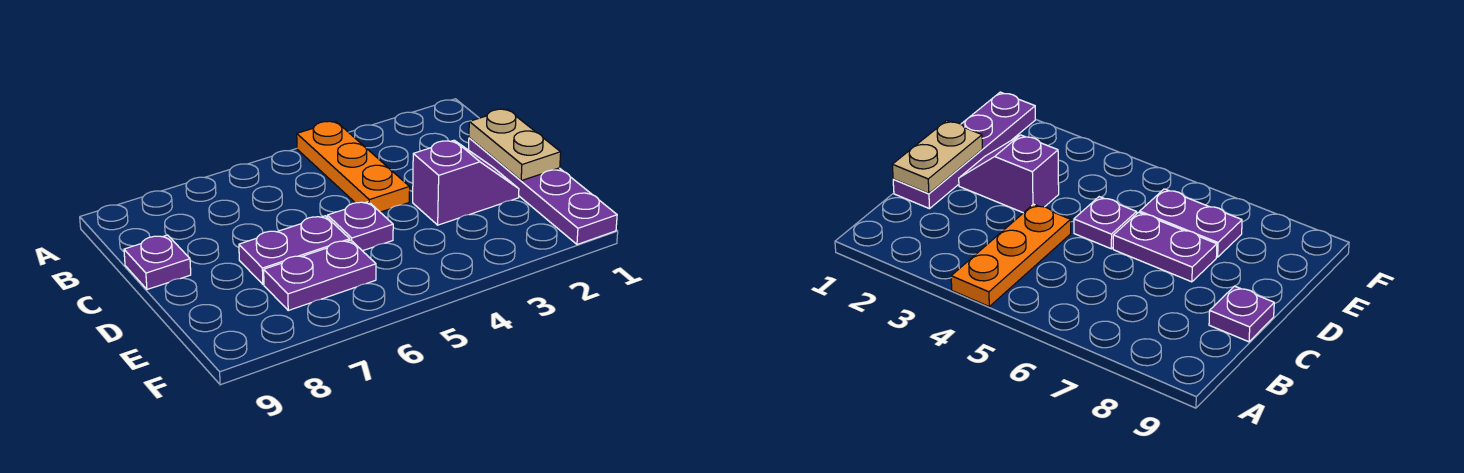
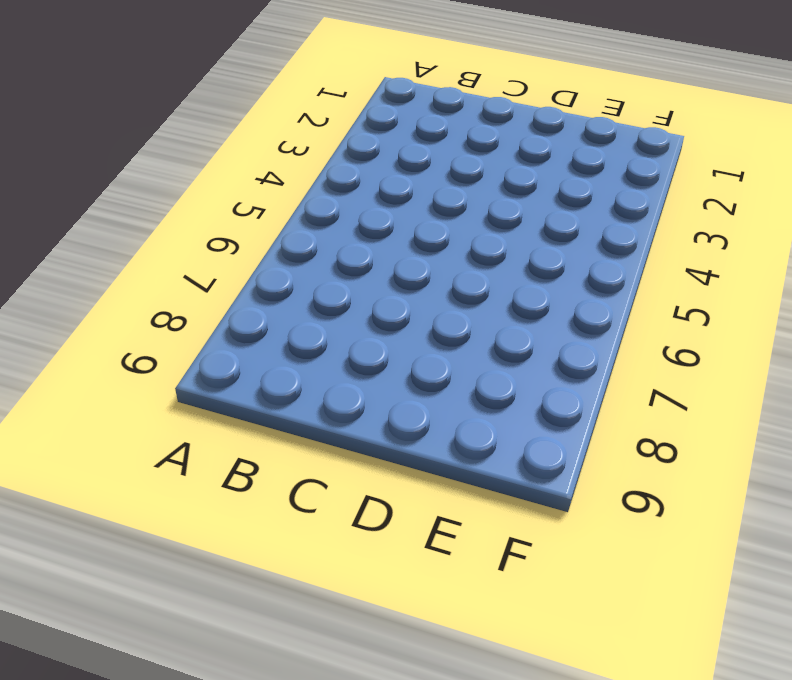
none -> orange plate A4:C4 level 1
none -> purple plate C1:F1 level 1

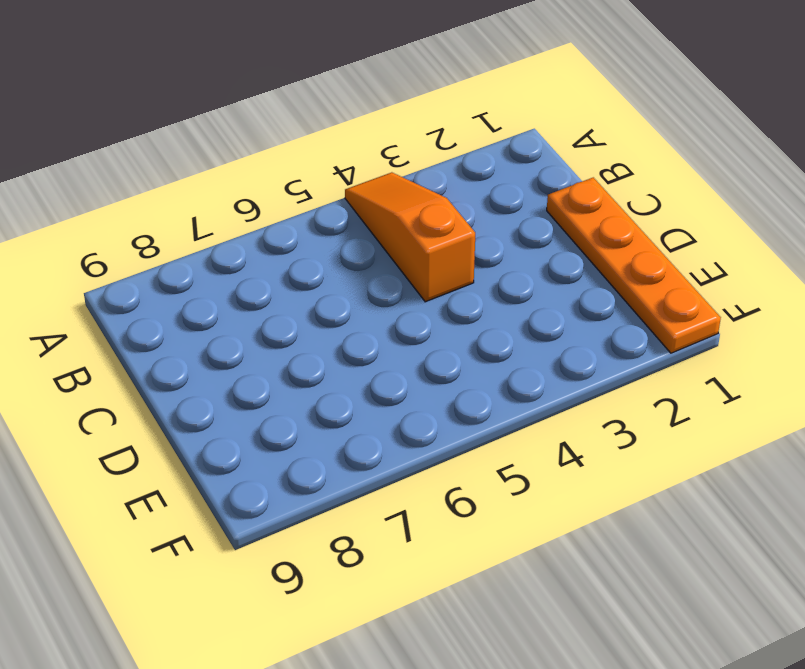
orange slope A4:C4 level 1 top C -> orange plate A4:C4 level 1
orange plate C1:F1 level 1 -> purple plate C1:F1 level 1
none -> purple plate C9 level 1
none -> purple slope D2:D3 level 1 top 3

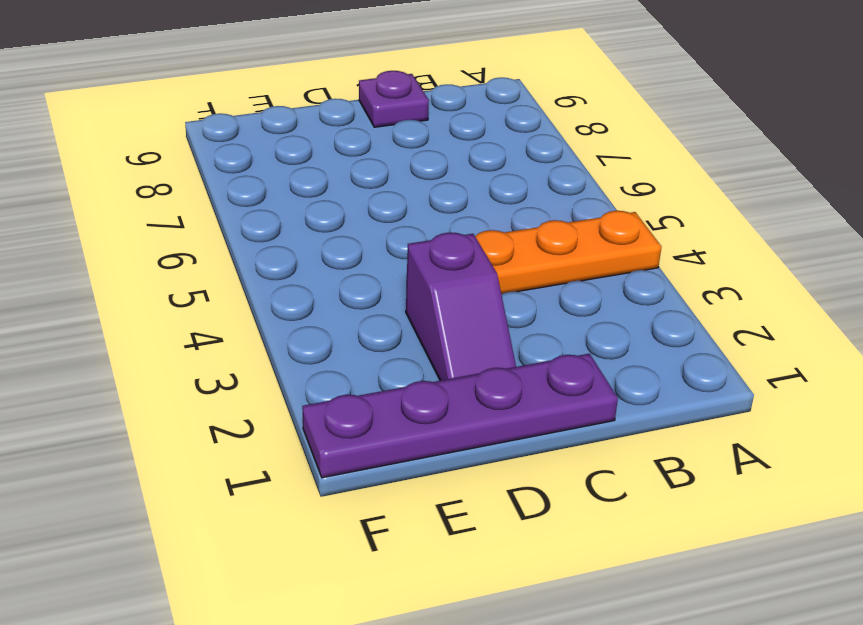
none -> purple plate D5 level 1
none -> purple plate D6:D7 level 1

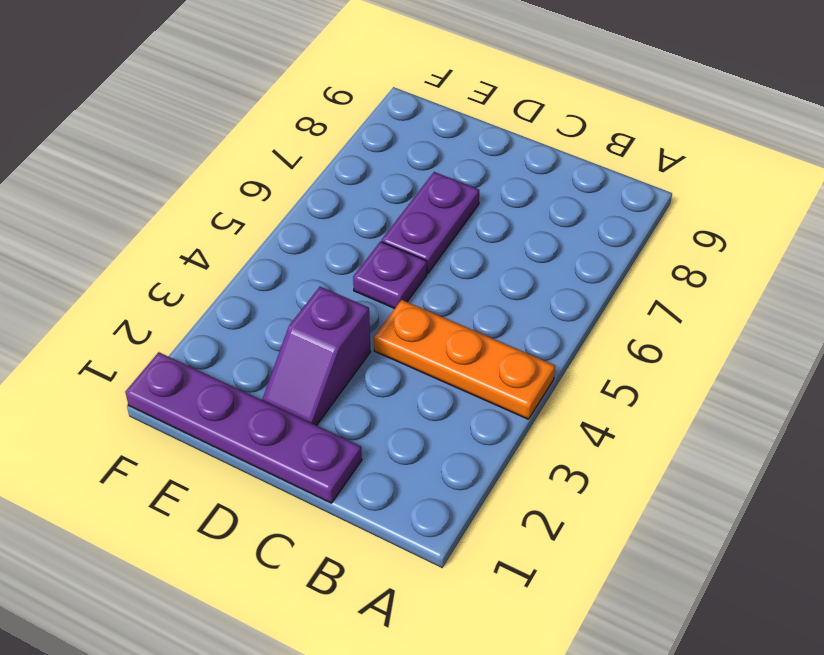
none -> purple plate C9 level 1
none -> purple plate E6:E7 level 1

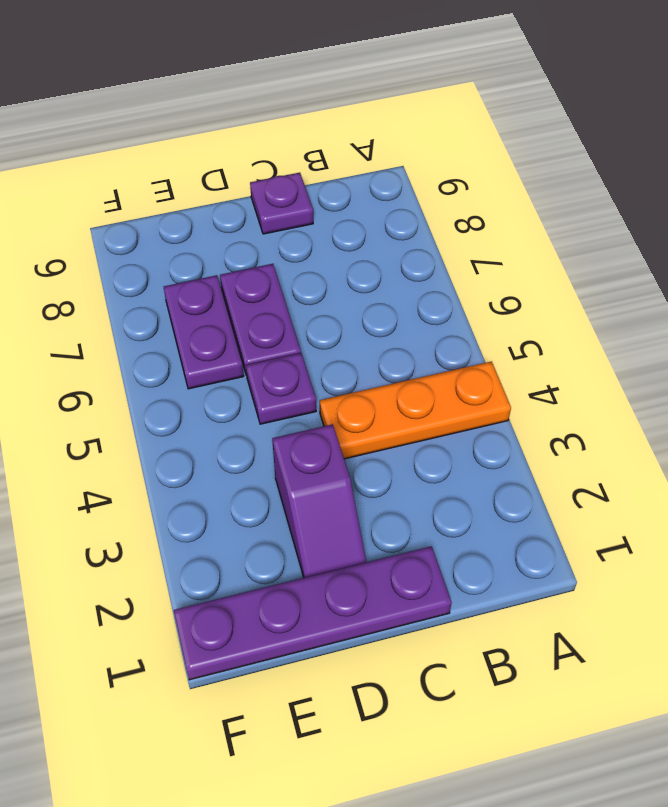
none -> tan plate C1:D1 level 2

